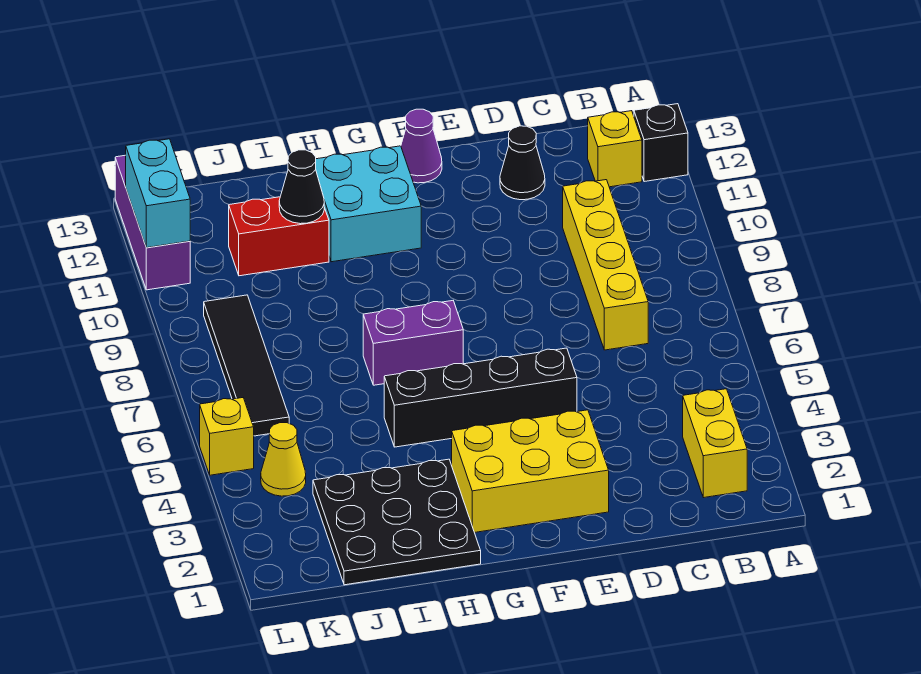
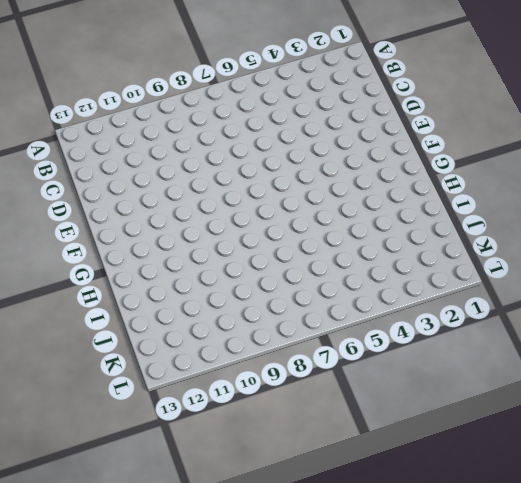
none -> black brick A12 level 1
none -> yellow brick B2:B3 level 1
none -> yellow brick B12 level 1

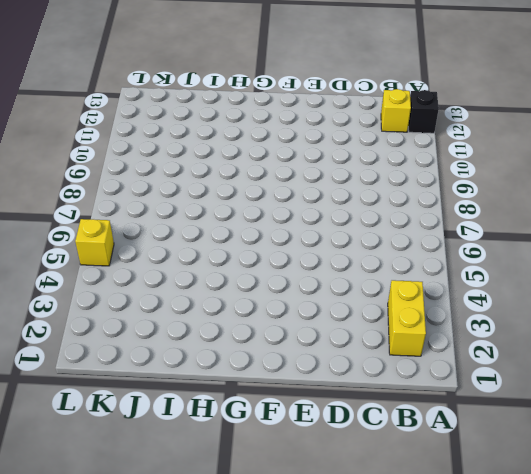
none -> yellow brick C7:C10 level 1
none -> black cone D12 level 1
none -> yellow brick E2:G3 level 1

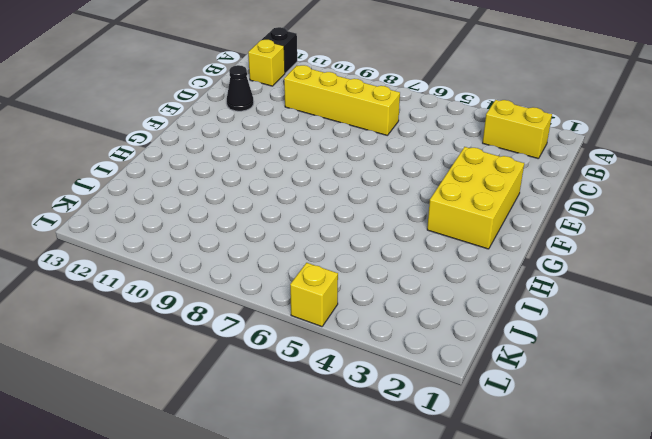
none -> black brick E5:H5 level 1
none -> purple cone F13 level 1
none -> purple brick G7:H7 level 1

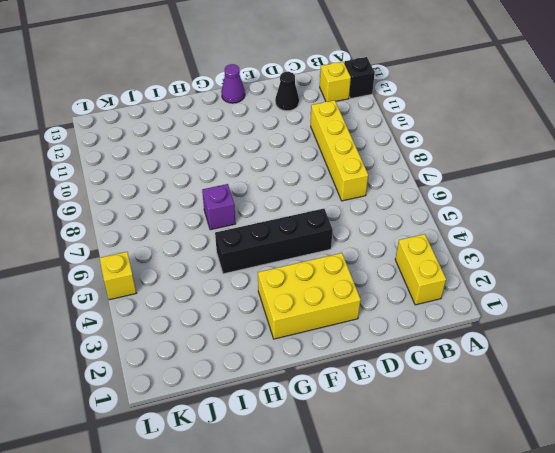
purple brick H7 level 1 -> purple brick G7:H7 level 1
none -> cyan brick G11:H12 level 1
none -> black plate H1:J3 level 1
none -> red brick I11:J11 level 1

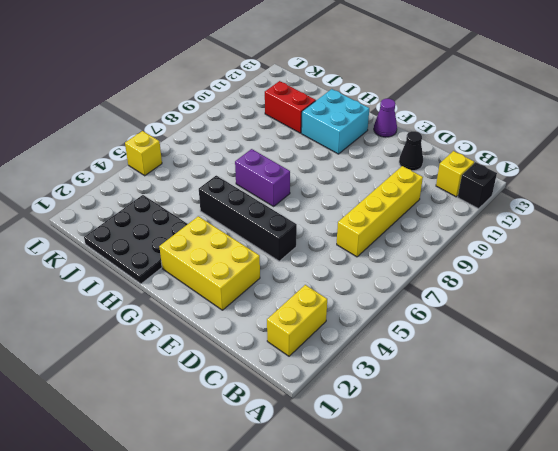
none -> yellow cone K4 level 1
none -> black tile K6:K9 level 1
none -> purple brick L11:L13 level 1

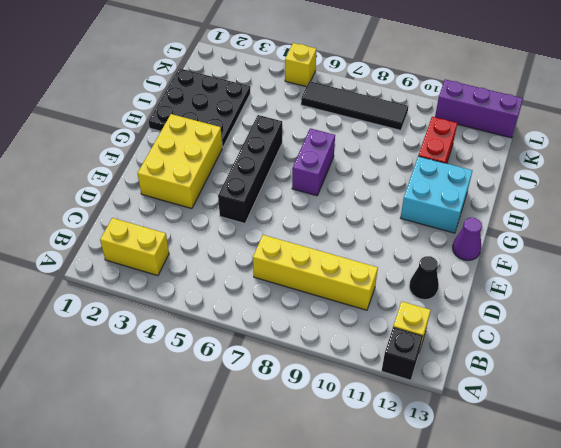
none -> yellow cone K4 level 1
none -> black cone I11 level 2
none -> cyan brick L11:L12 level 2

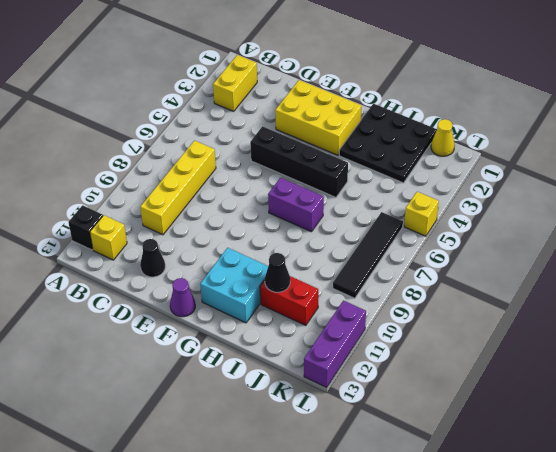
yellow cone K1 level 1 -> yellow cone K4 level 1
none -> cyan brick L11:L12 level 2

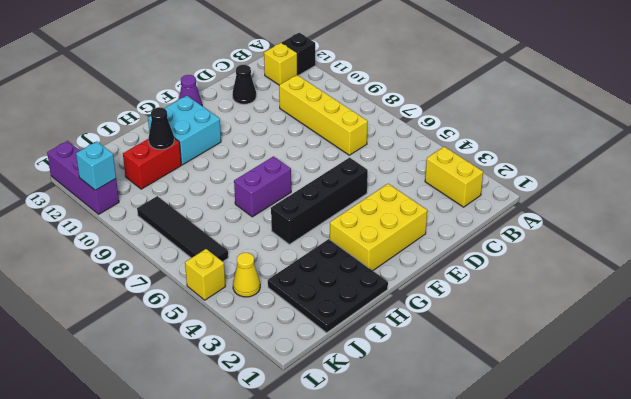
cyan brick L11 level 2 -> cyan brick L11:L12 level 2

